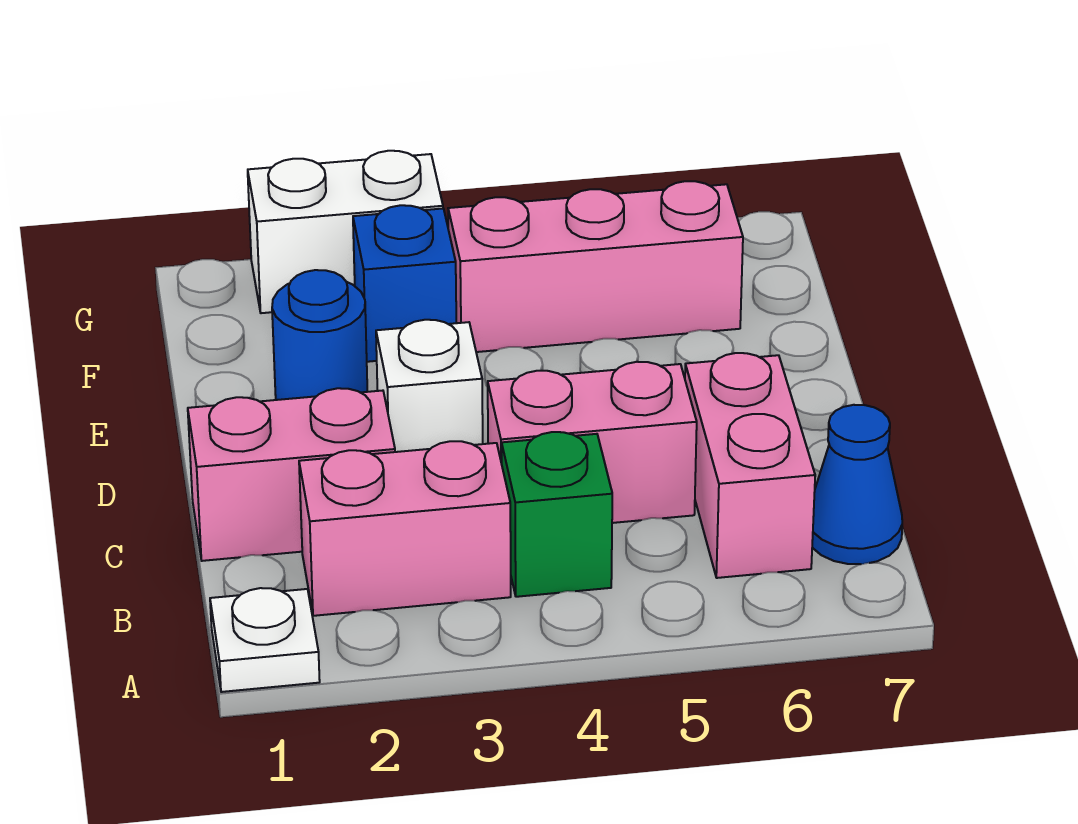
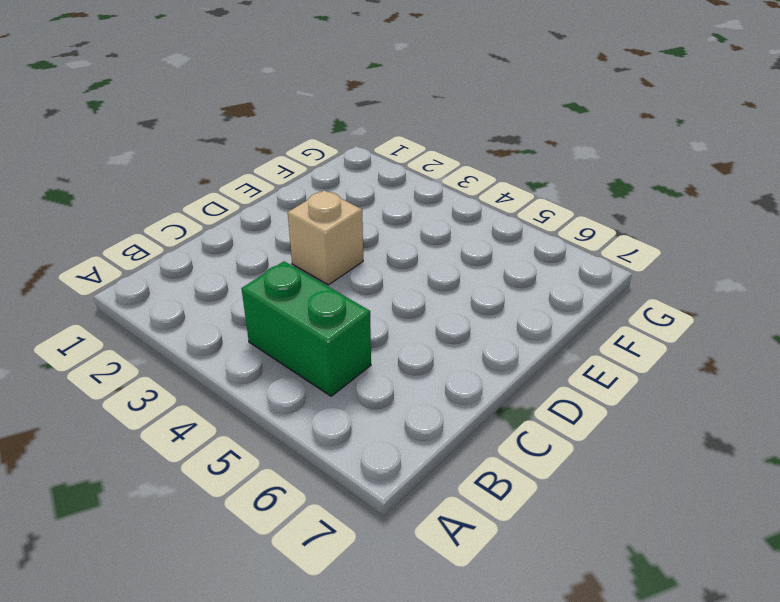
green brick B4:B5 level 1 -> green brick B4 level 1
tan brick D3 level 1 -> white brick D3 level 1
none -> white plate A1 level 1
none -> pink brick B2:B3 level 1
none -> pink brick B6:C6 level 1

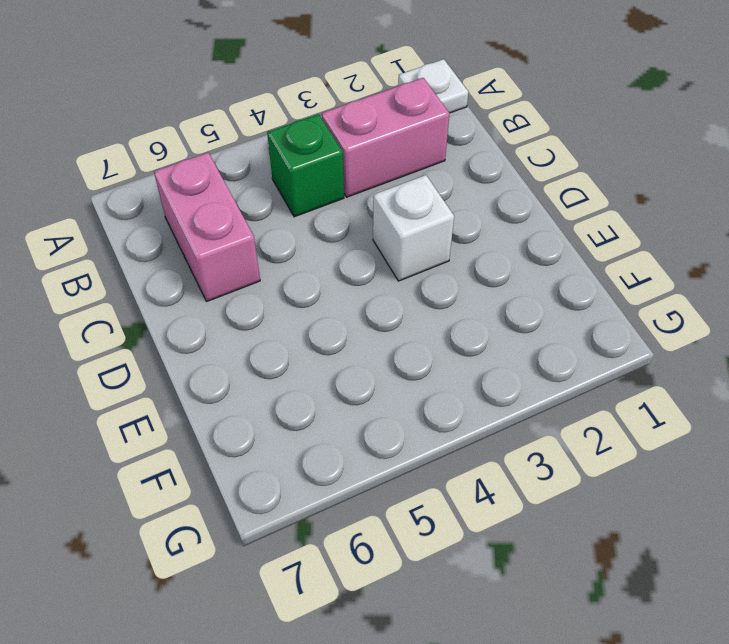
none -> blue cone B7 level 1
none -> pink brick C1:C2 level 1
none -> pink brick C4:C5 level 1

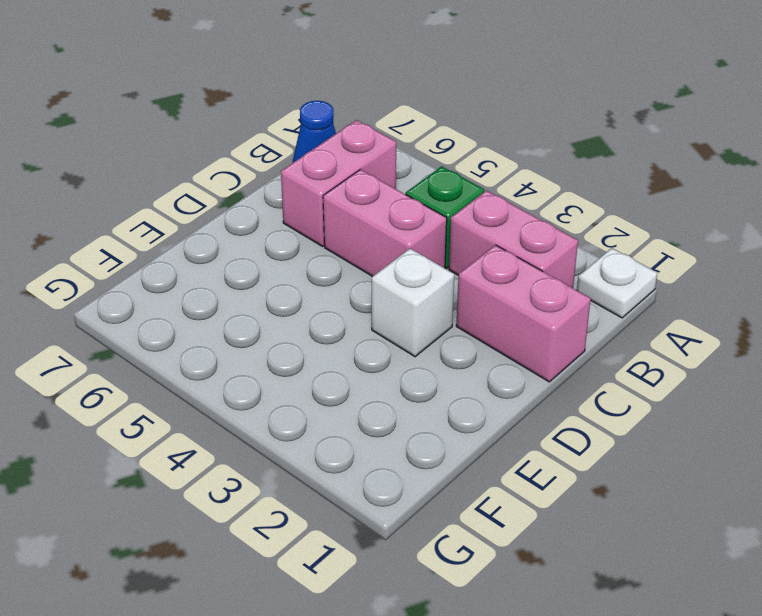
none -> blue round brick E2 level 1
none -> blue brick F3 level 1
none -> pink brick F4:F6 level 1

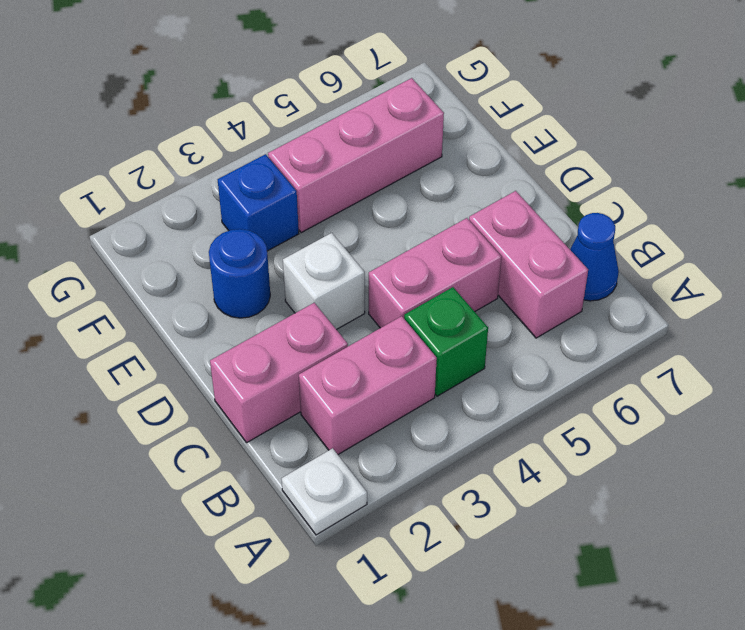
none -> white brick G2:G3 level 1

